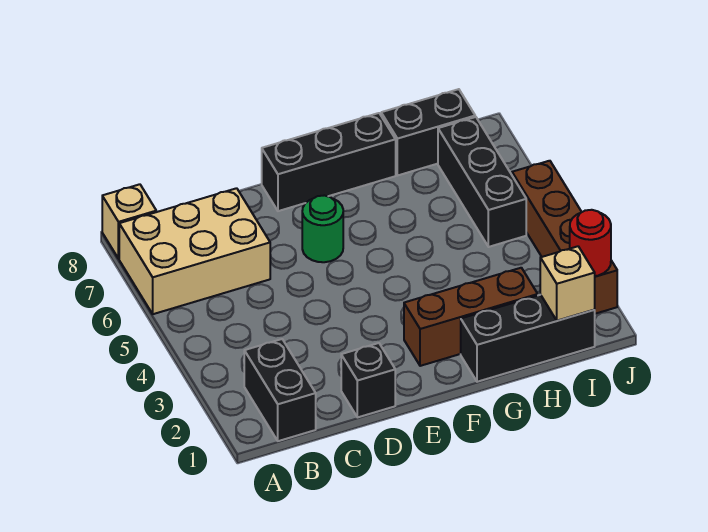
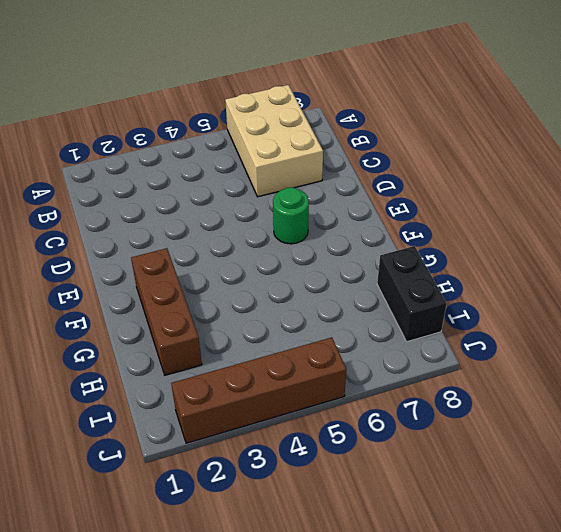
none -> tan brick A8 level 1
none -> black brick B1:B2 level 1
none -> black brick D1 level 1

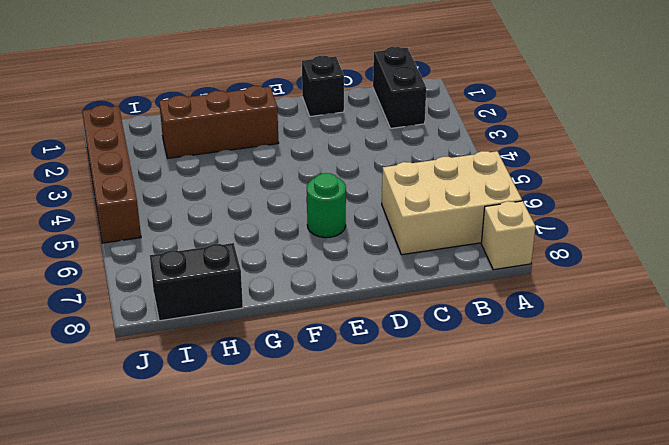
none -> black brick E8:G8 level 1
none -> black brick G1:I1 level 1
none -> black brick I5:I7 level 1

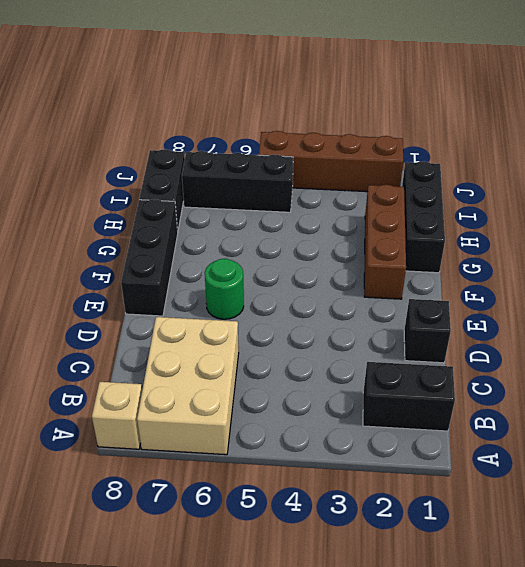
none -> tan brick I1 level 2
none -> red round brick J2 level 2

